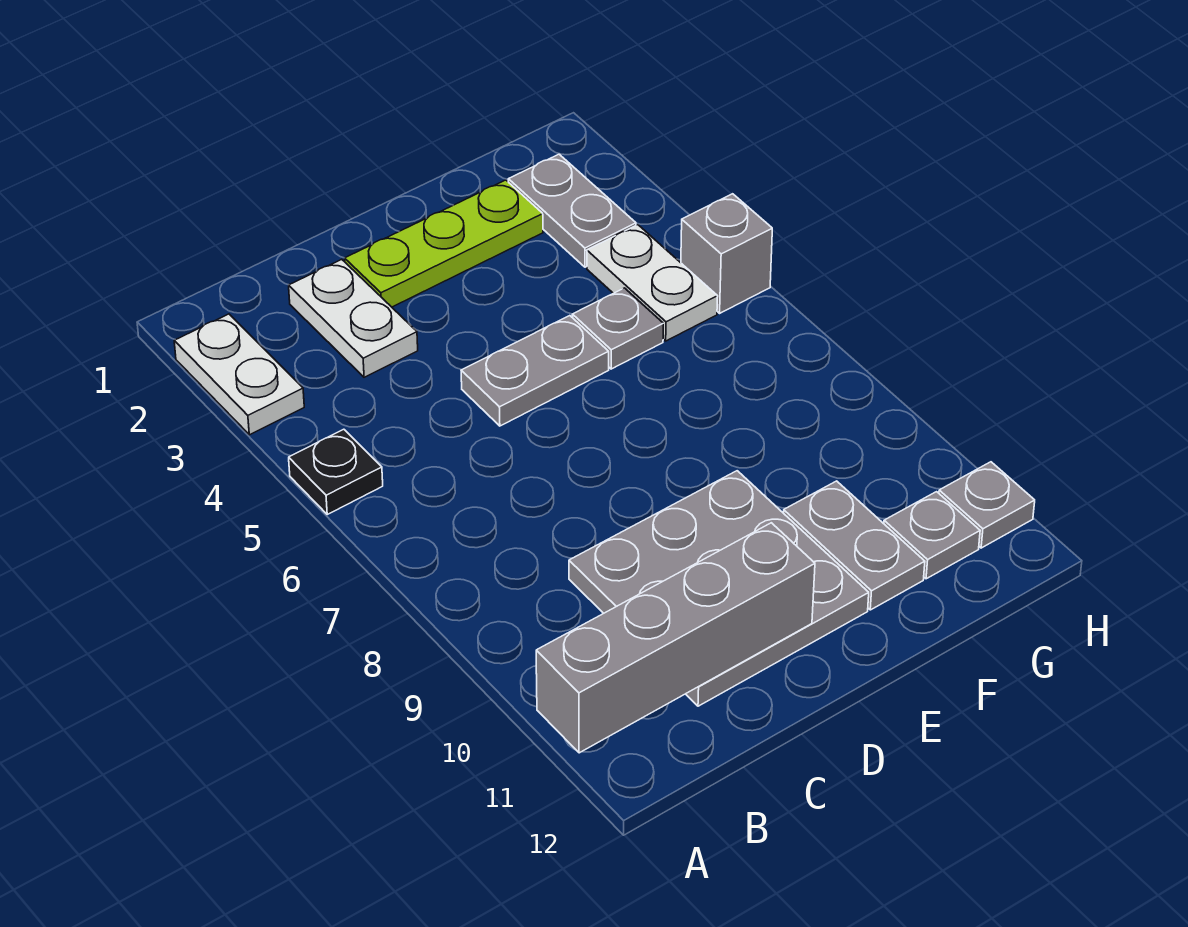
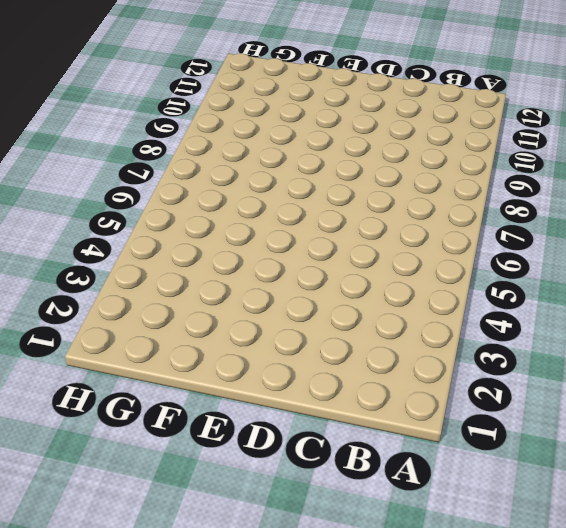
none -> white plate A2:A3 level 1
none -> black plate A5 level 1
none -> white plate C2:C3 level 1

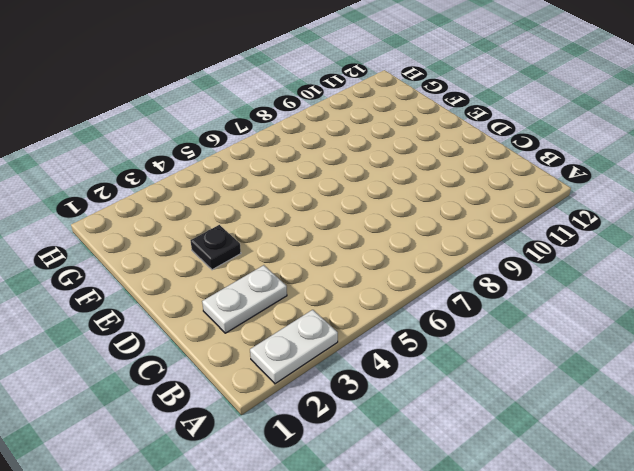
black plate E3 level 1 -> black plate A5 level 1
none -> grey plate C9:E11 level 1
none -> lime plate D2:F2 level 1
none -> grey plate D5:E5 level 1

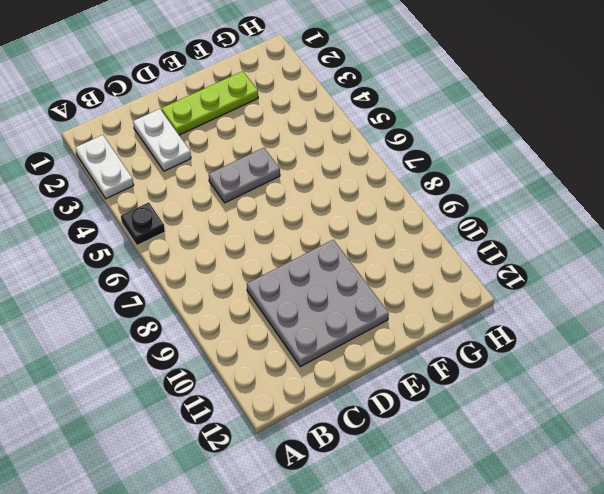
none -> grey plate F5 level 1
none -> grey plate F10:F11 level 1
none -> grey plate G2:G3 level 1

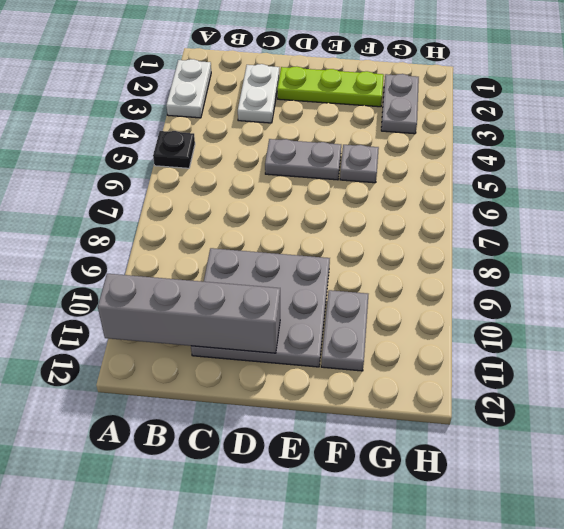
none -> white plate G4:G5 level 1
none -> grey plate G11 level 1
none -> grey brick H5 level 1

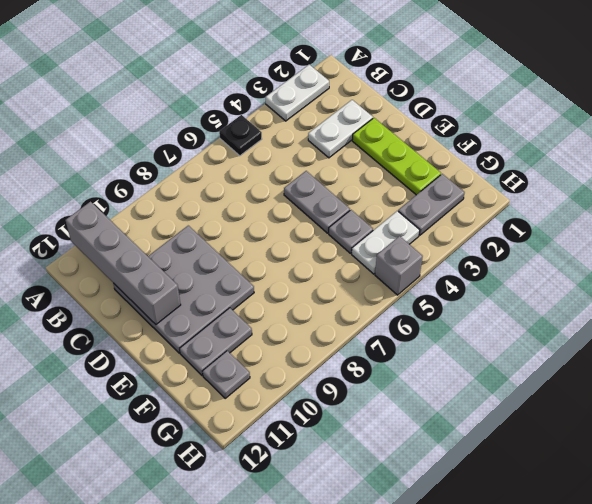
none -> grey plate H11 level 1

